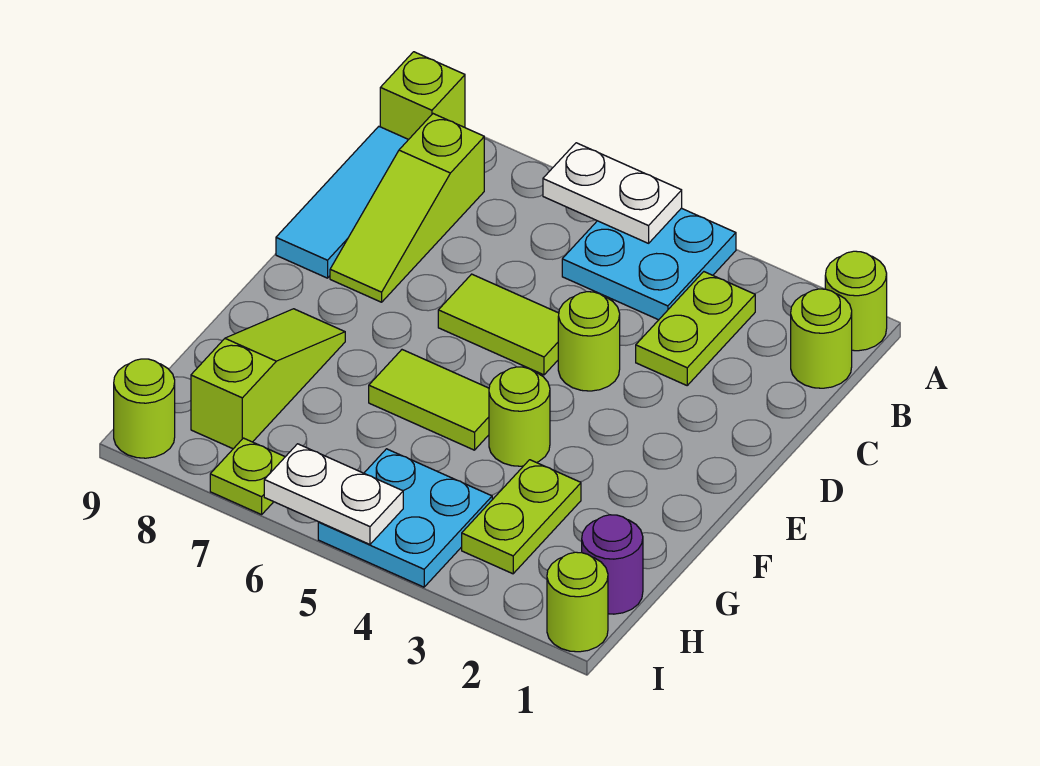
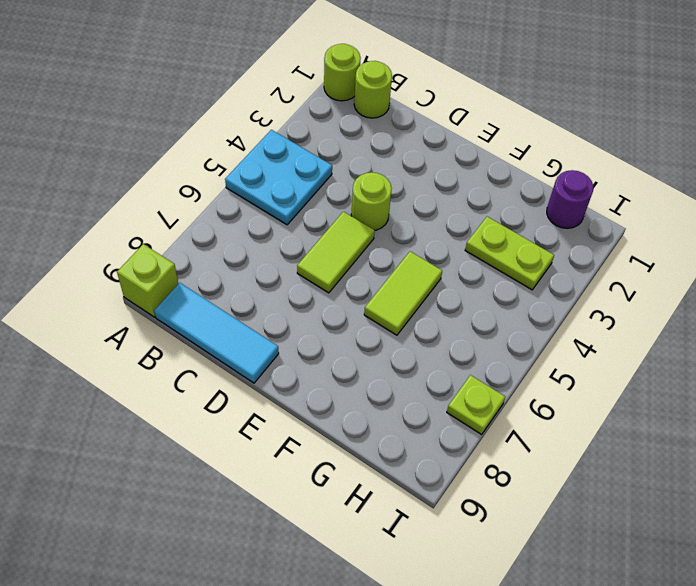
none -> lime plate B3:C3 level 1
none -> lime slope B8:D8 level 1 top B
none -> lime round brick F4 level 1

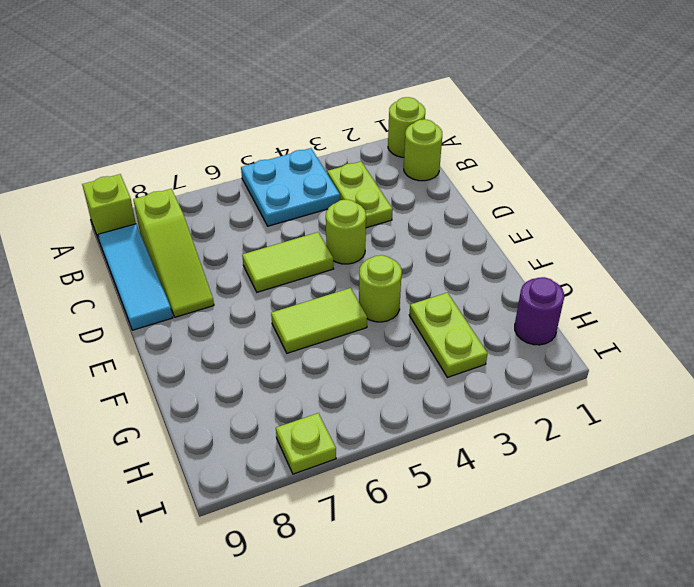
none -> lime slope F8:H8 level 1 top H
none -> cyan plate H4:I5 level 1
none -> lime round brick I1 level 1

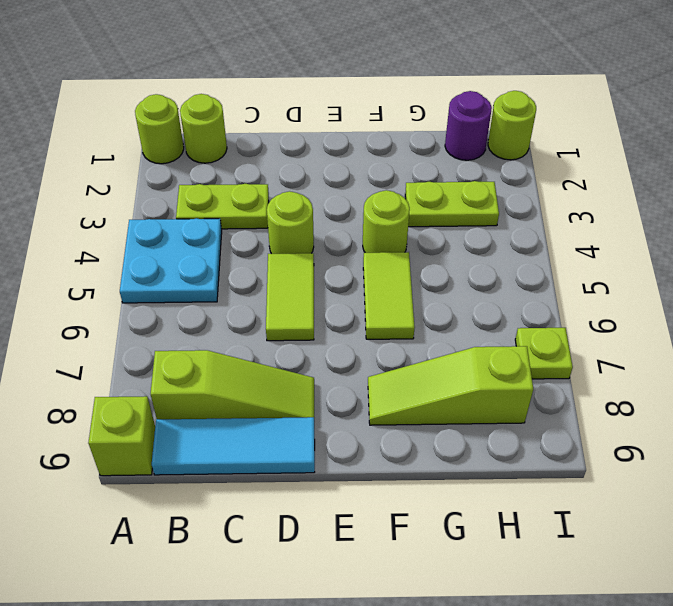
none -> cyan plate H4:I5 level 1
none -> lime round brick I9 level 1
none -> white plate A5:A6 level 2

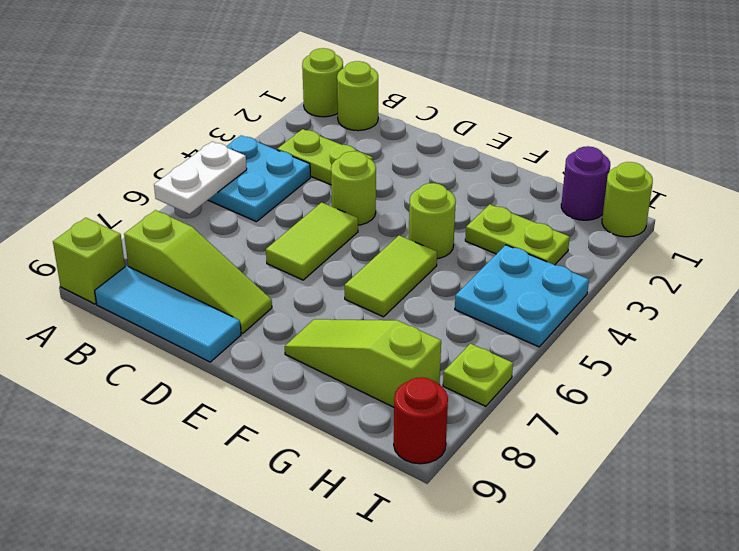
red round brick I9 level 1 -> lime round brick I9 level 1
none -> white plate I5:I6 level 2

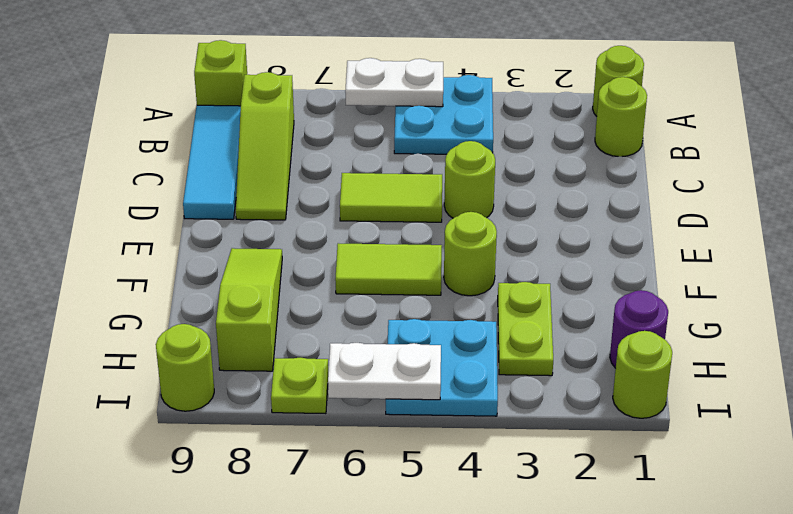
none -> lime plate B3:C3 level 1

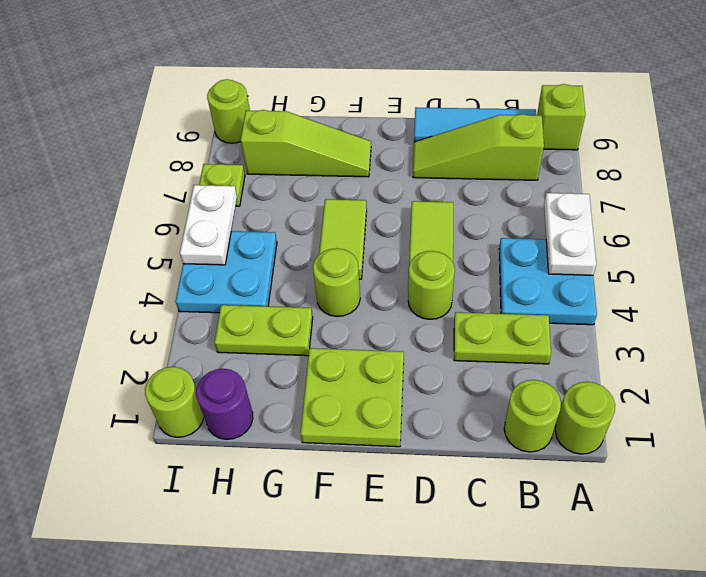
lime plate E1:F2 level 1 -> none

